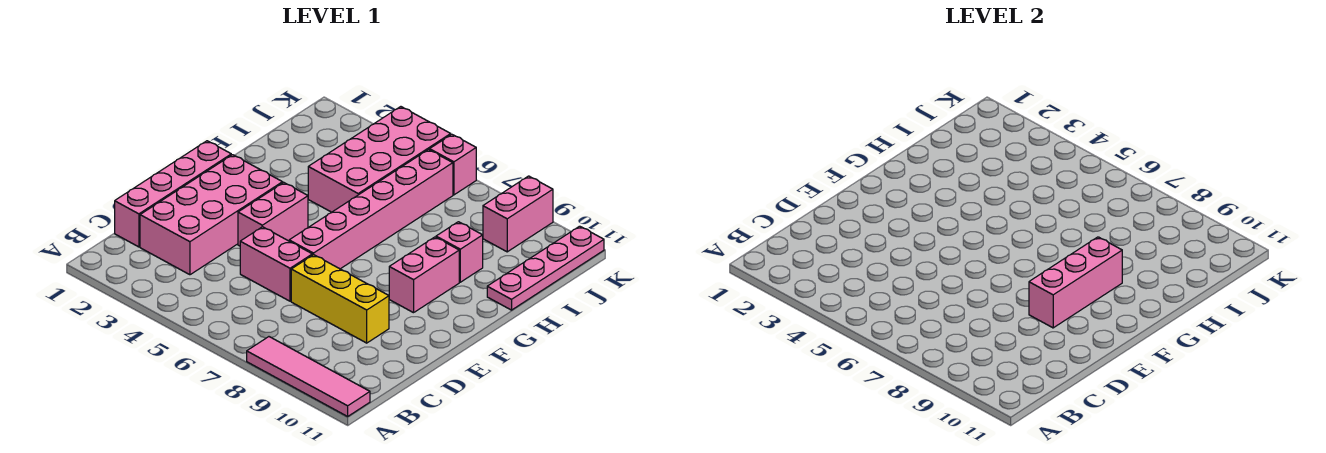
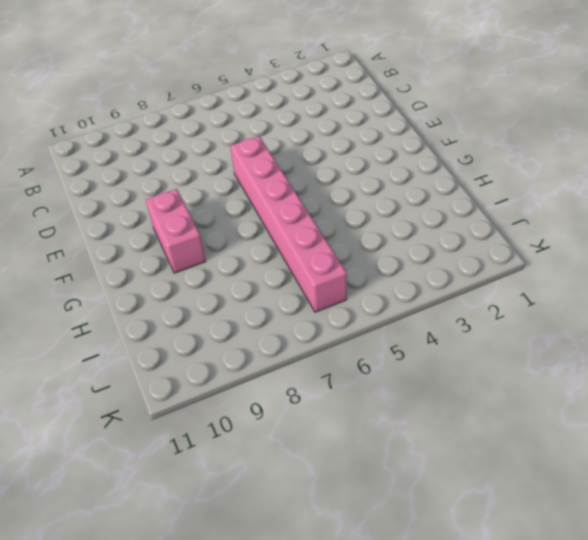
none -> pink tile A8:A11 level 1
none -> pink brick C1:F1 level 1
none -> pink brick C2:F3 level 1

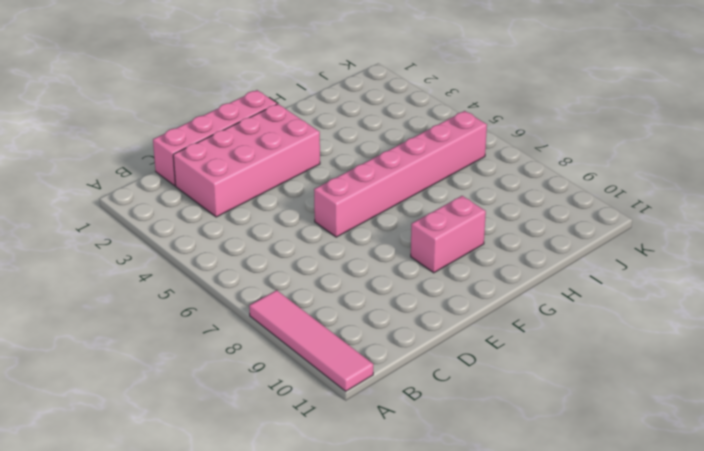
none -> pink brick D5:D6 level 1
none -> yellow brick D7:D9 level 1
none -> pink brick E4:F4 level 1

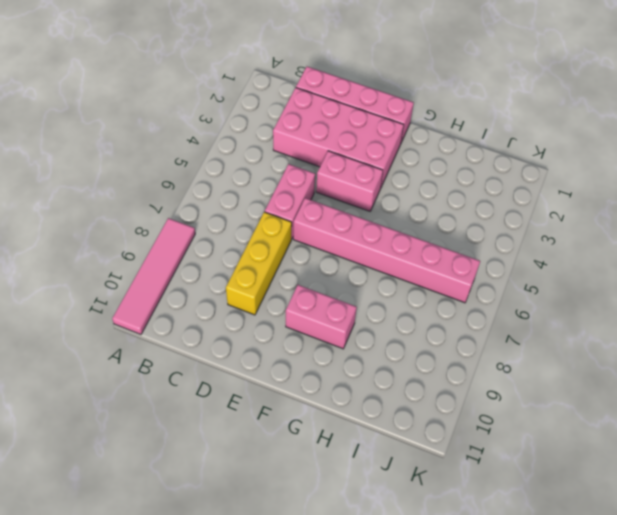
none -> pink brick H4:K5 level 1
none -> pink brick H9 level 1
none -> pink plate H11:K11 level 1

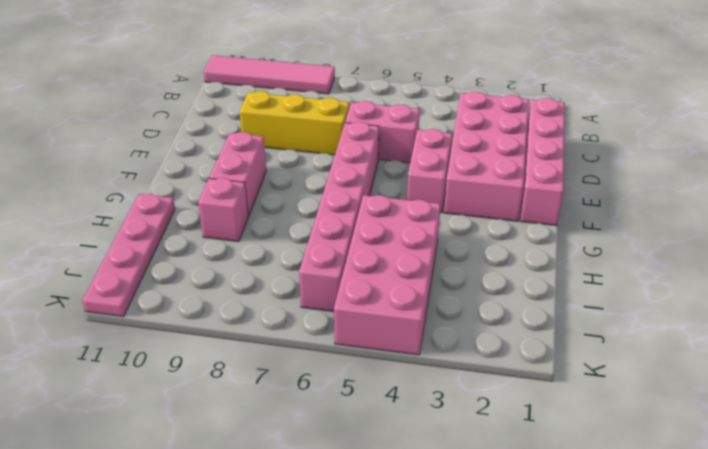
none -> pink brick J9:K9 level 1
none -> pink brick K6 level 1
none -> pink brick E9:G9 level 2

